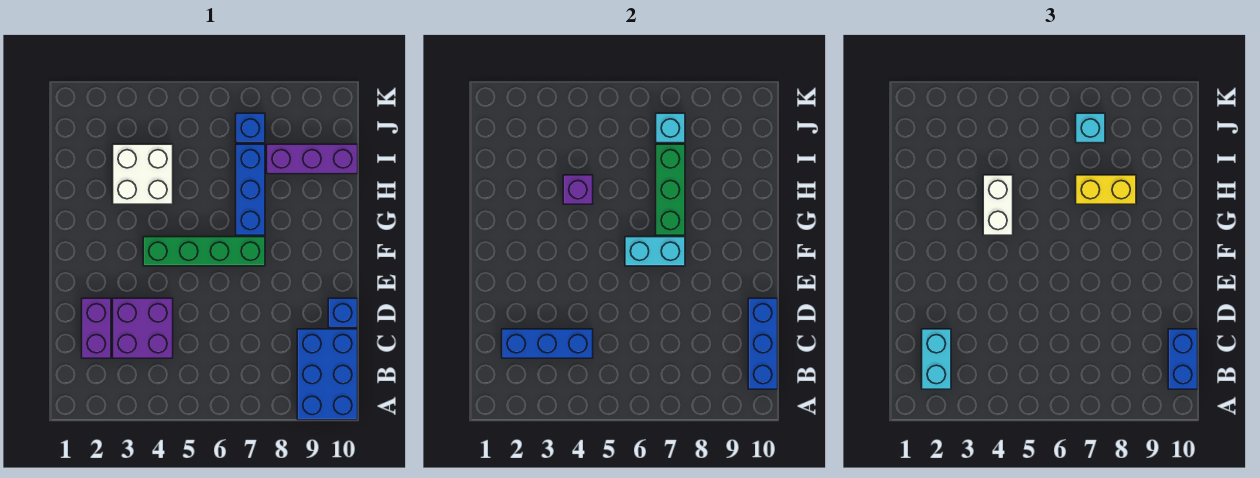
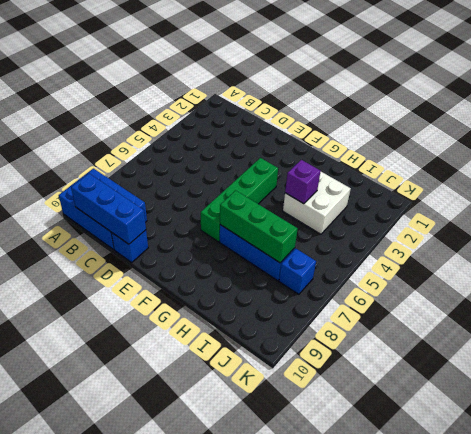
none -> purple brick C2:D2 level 1
none -> purple brick C3:D4 level 1
none -> purple brick I8:I10 level 1

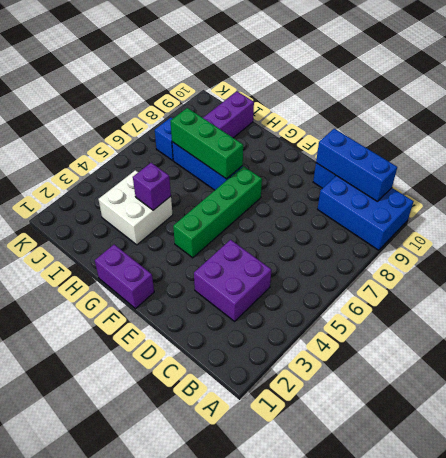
purple brick F1:G1 level 1 -> purple brick C2:D2 level 1
none -> blue brick C2:C4 level 2
none -> cyan brick F6:F7 level 2
none -> cyan brick J7 level 2

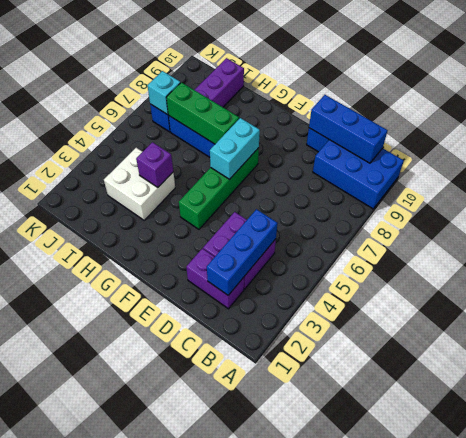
none -> cyan brick B2:C2 level 3
none -> blue brick B10:C10 level 3
none -> white brick G4:H4 level 3

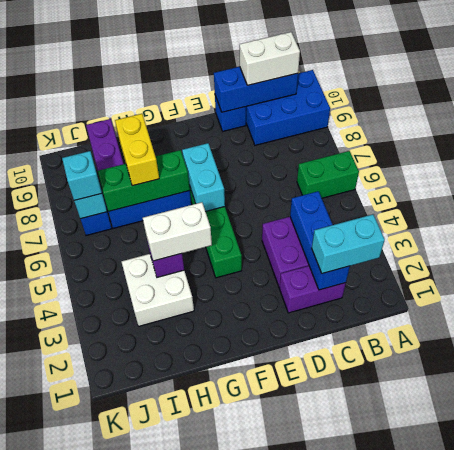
green brick A6:B6 level 1 -> none
white brick B10:C10 level 3 -> blue brick B10:C10 level 3

